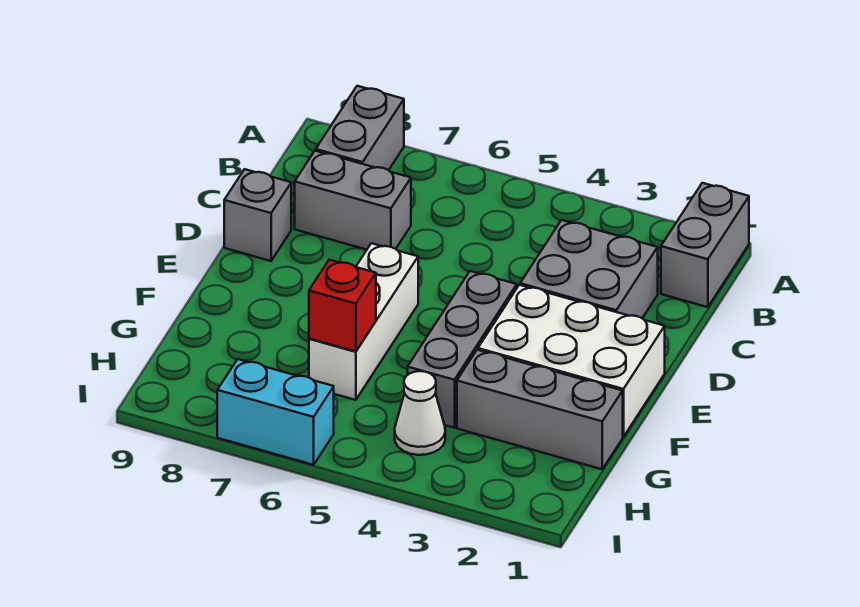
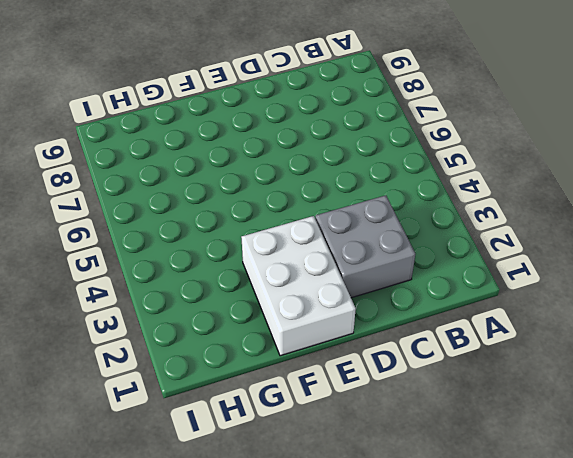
none -> grey brick A1:B1 level 1
none -> grey brick A8:B8 level 1
none -> grey brick C7:C8 level 1

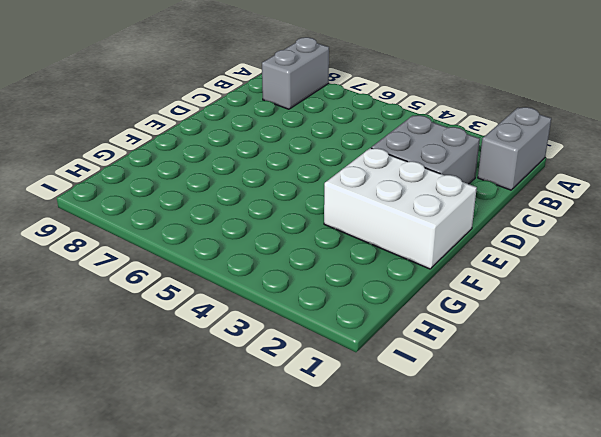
none -> grey brick C7:C8 level 1
none -> grey brick D9 level 1
none -> grey brick E4:G4 level 1

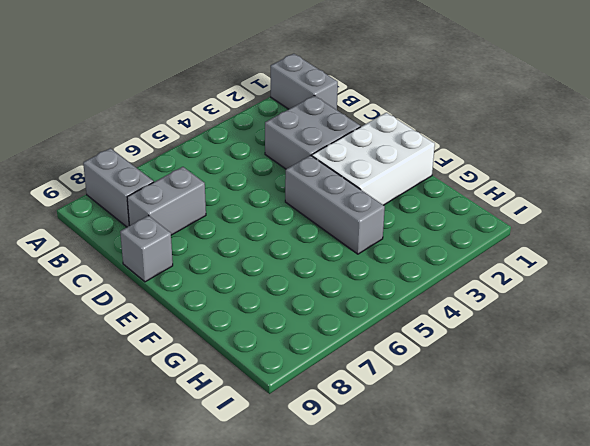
none -> white brick E6:G6 level 1
none -> grey brick G1:G3 level 1
none -> white cone H4 level 1

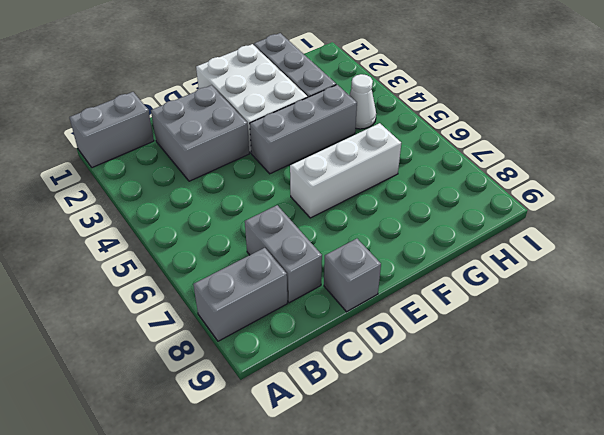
none -> cyan brick I6:I7 level 1
none -> red brick G6 level 2

